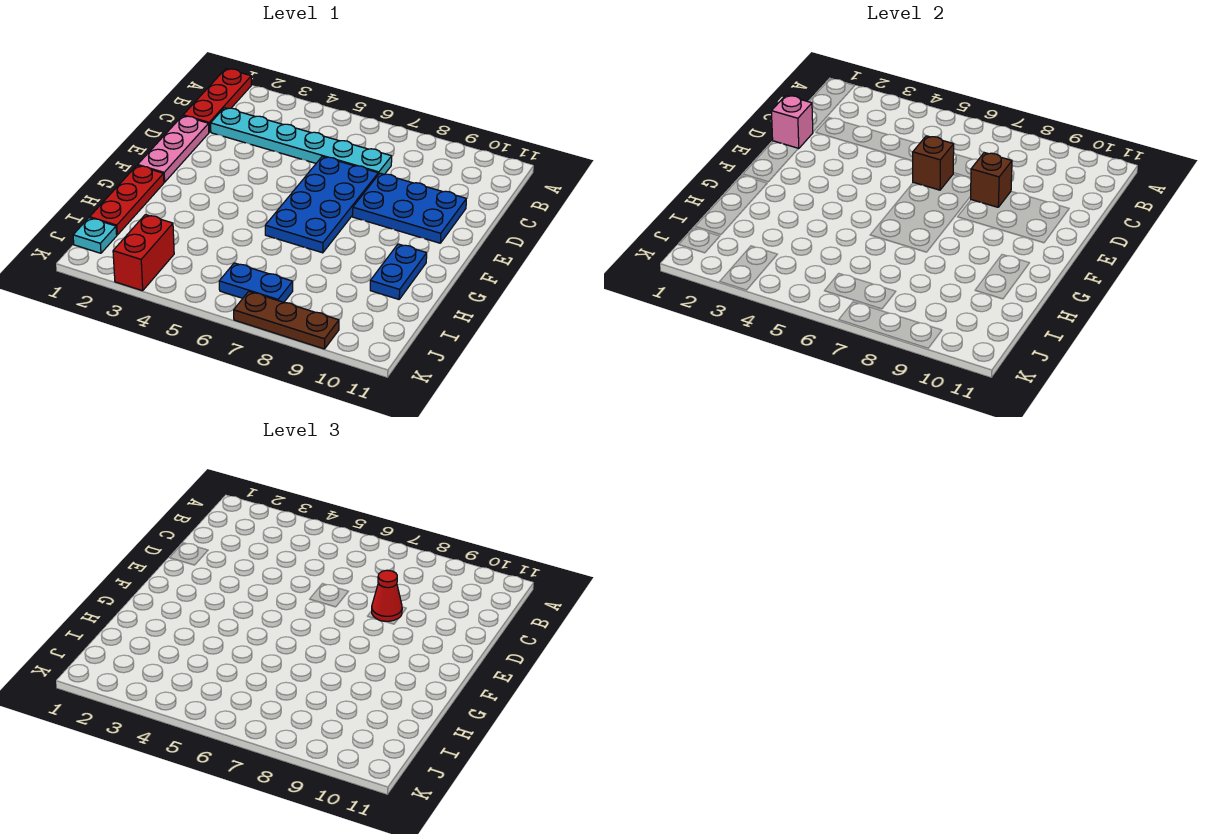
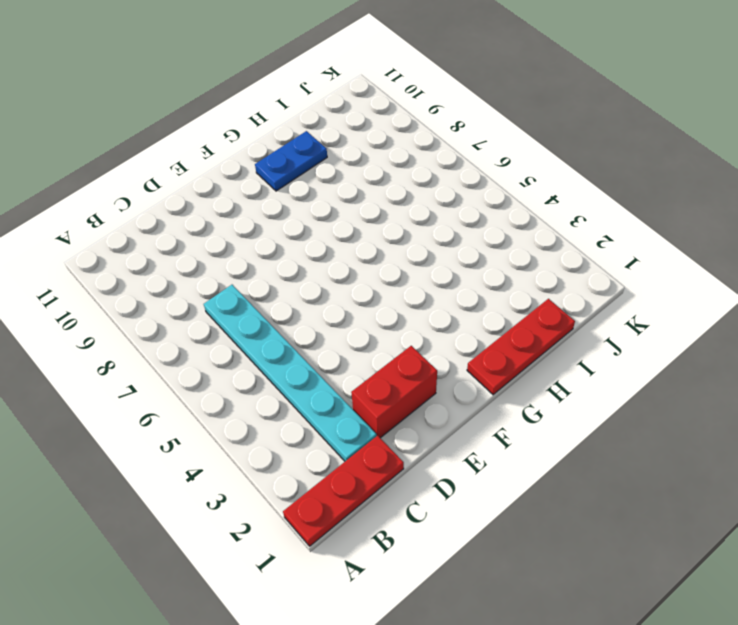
red brick D2:E2 level 1 -> red brick J3:K3 level 1
none -> pink plate D1:F1 level 1
none -> blue plate D6:G7 level 1
none -> blue plate D8:E10 level 1

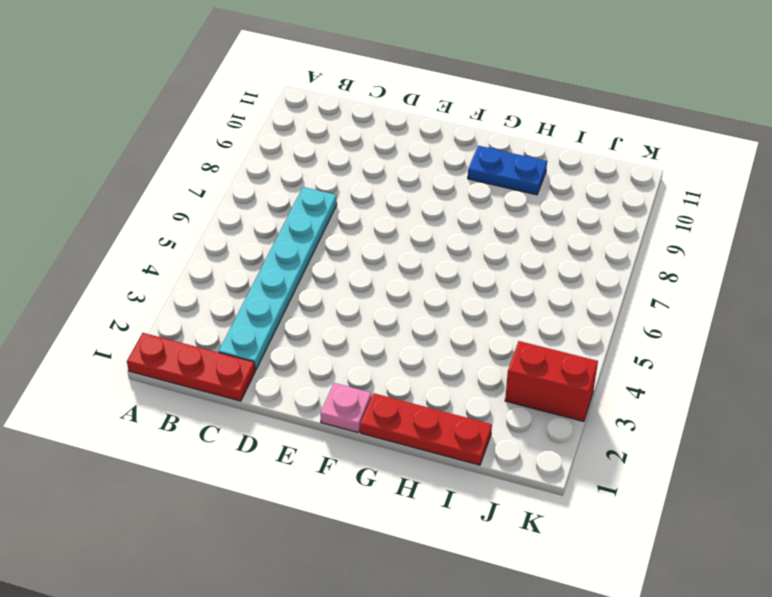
pink plate F1 level 1 -> pink plate D1:F1 level 1
none -> blue plate D6:G7 level 1
none -> blue plate D8:E10 level 1
none -> cyan plate J1 level 1

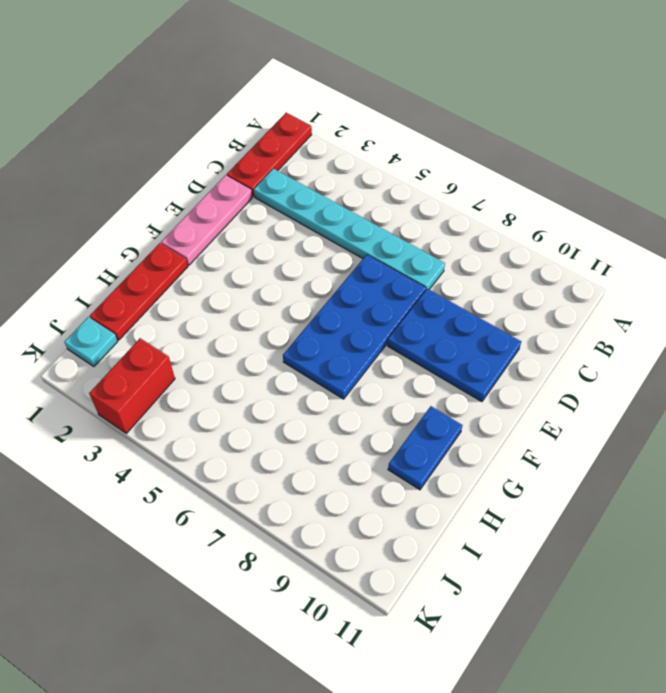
none -> blue plate J6:J7 level 1
none -> brown plate K7:K9 level 1
none -> pink brick D1 level 2

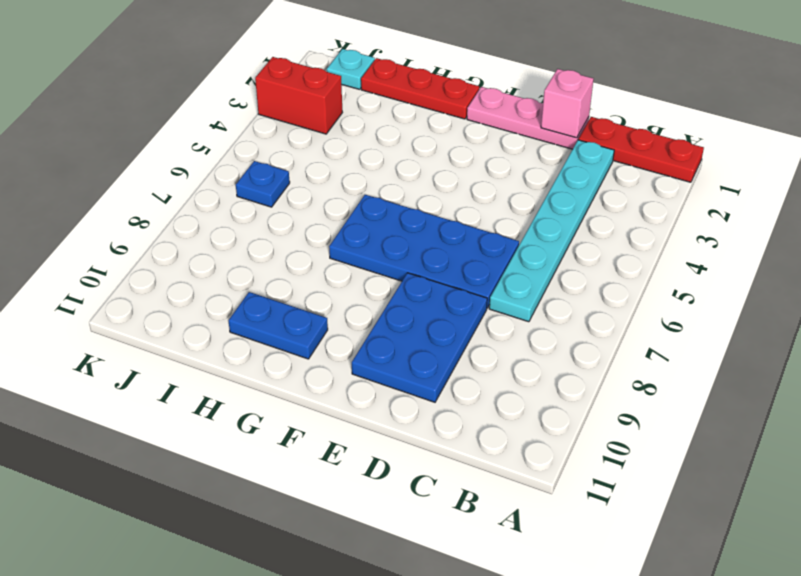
blue plate J6 level 1 -> blue plate J6:J7 level 1
none -> brown plate K7:K9 level 1
none -> brown brick D6 level 2
none -> brown brick D8 level 2

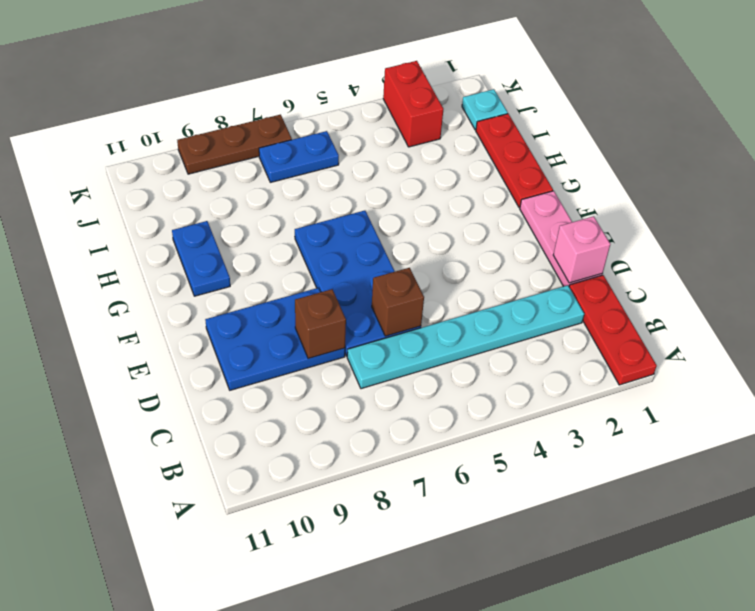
none -> red cone D8 level 3

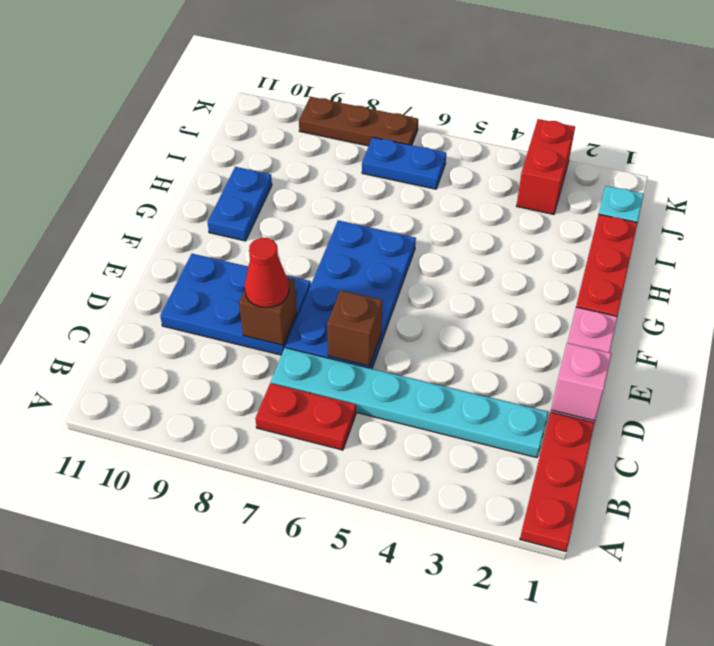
red plate B6:B7 level 1 -> none

